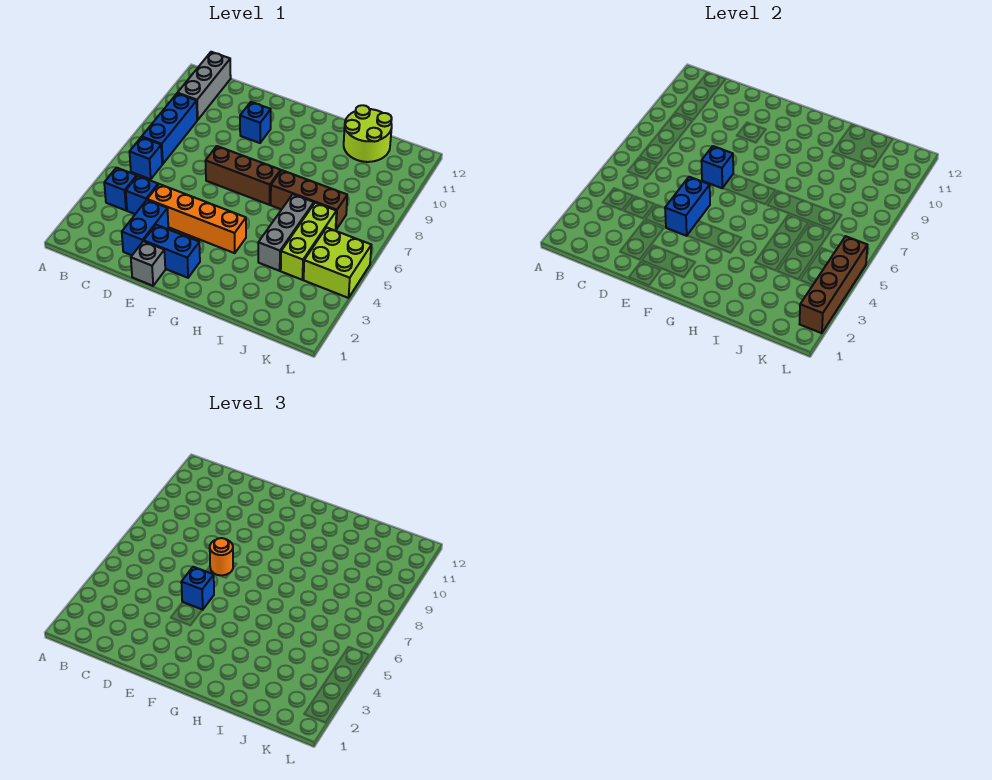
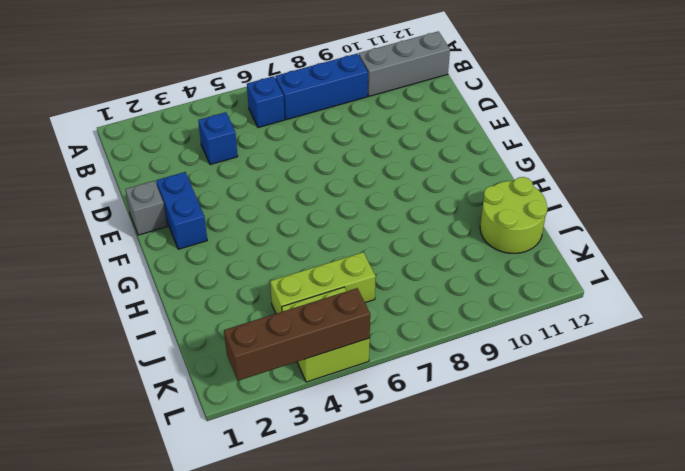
none -> blue brick B4 level 1
none -> blue brick D2:D3 level 1
none -> orange brick D4:G4 level 1

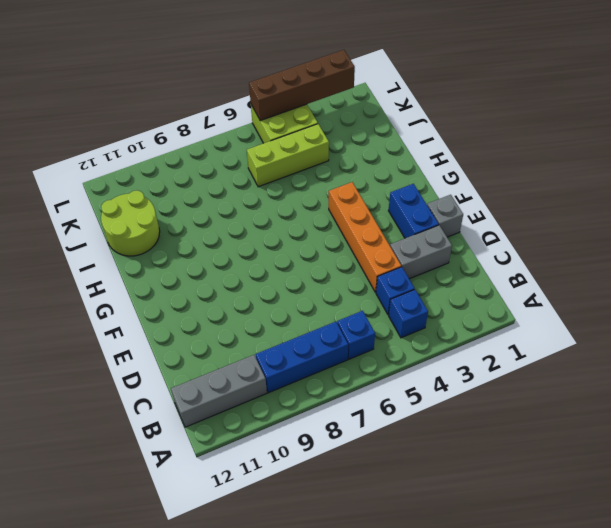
grey brick D2:D3 level 1 -> blue brick D2:D3 level 1
none -> brown brick E7:G7 level 1
none -> blue brick E10 level 1
none -> brown brick H7:J7 level 1

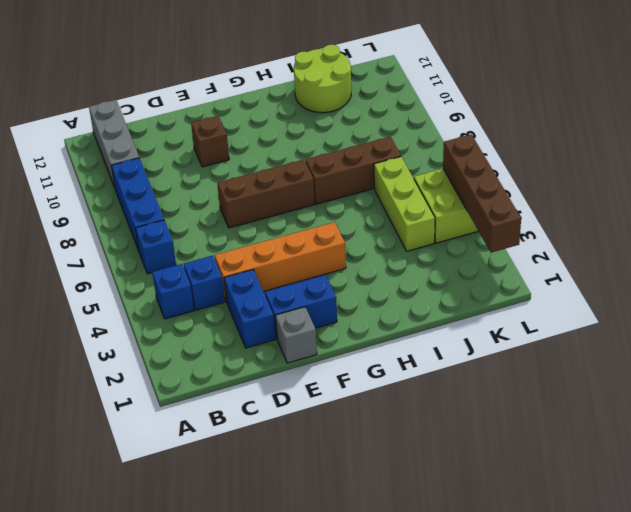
brown brick E10 level 1 -> blue brick E10 level 1
none -> grey brick I4:I6 level 1
none -> blue brick E4:E5 level 2
none -> blue brick E7 level 2

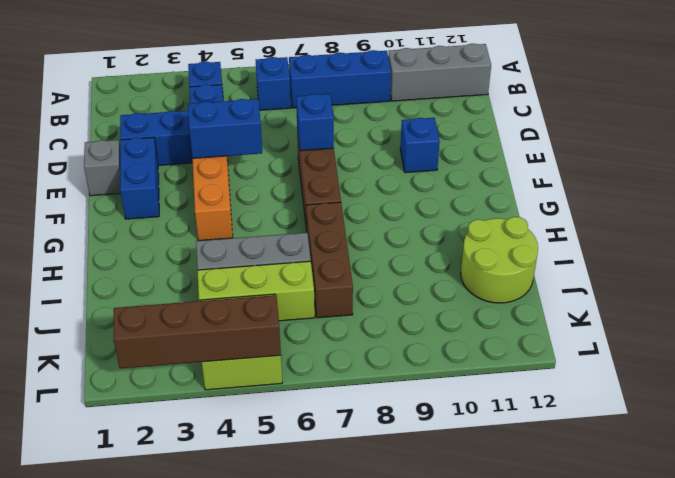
none -> blue brick E5 level 3
none -> orange round brick E7 level 3

